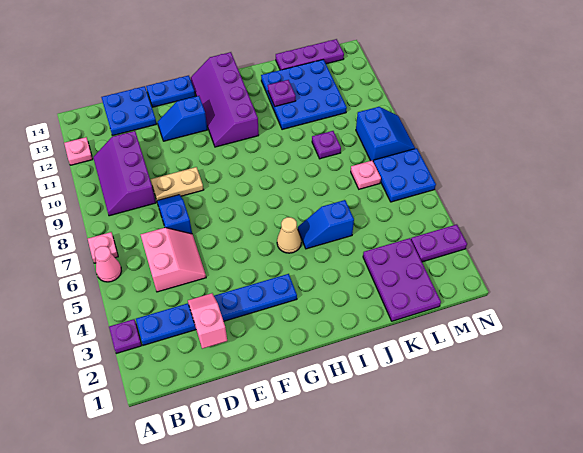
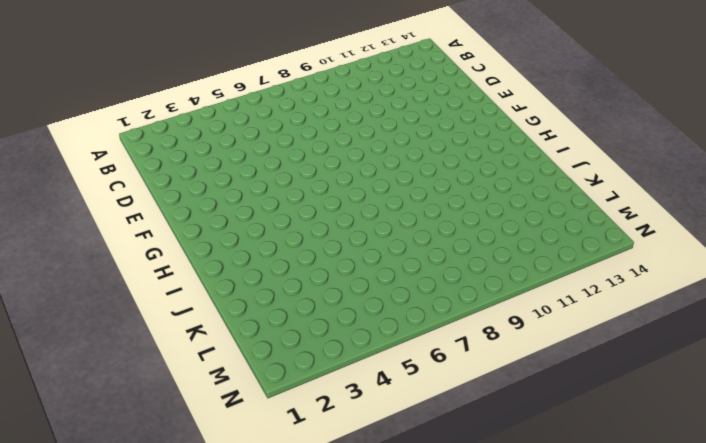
none -> purple plate A3 level 1
none -> pink cone A6 level 1
none -> pink plate A7 level 1

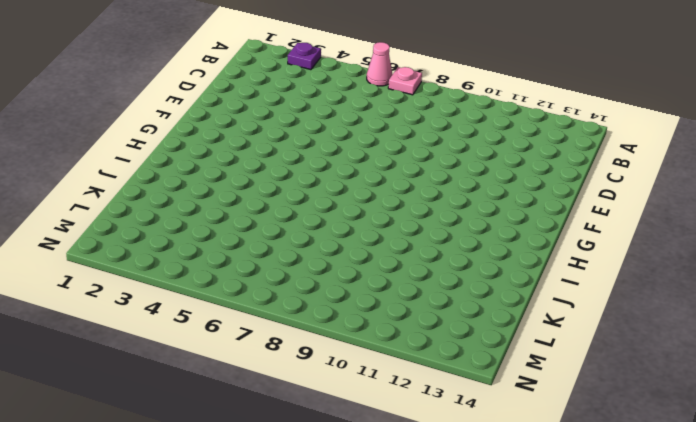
none -> pink plate A12 level 1
none -> blue plate B3:G3 level 1
none -> purple slope B9:C11 level 1 top C

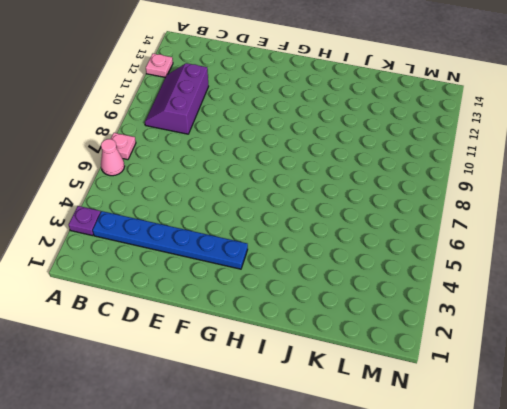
none -> pink slope C5:D6 level 1 top C
none -> blue plate C13:D14 level 1
none -> blue slope D7:D8 level 1 top 7

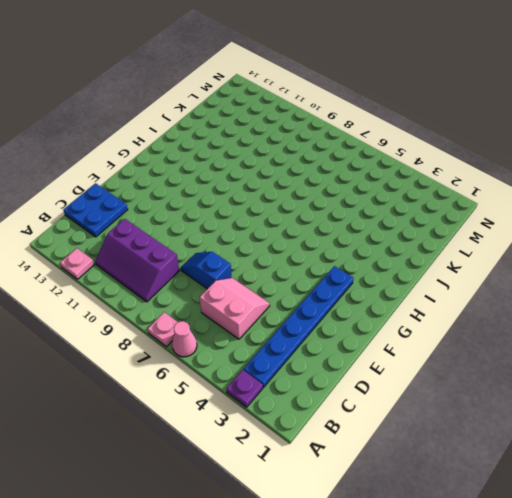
none -> tan plate D9:E9 level 1
none -> blue slope E12:F12 level 1 top F
none -> blue plate E14:F14 level 1

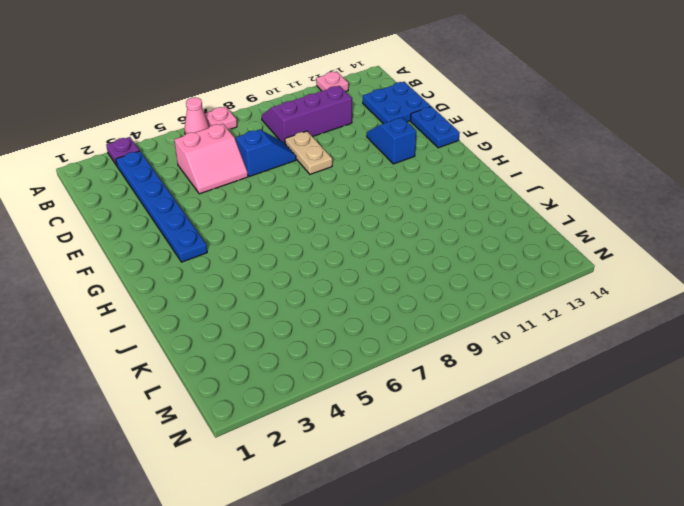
none -> purple slope G11:H14 level 1 top H
none -> tan cone H5 level 1
none -> blue slope I5:J5 level 1 top J

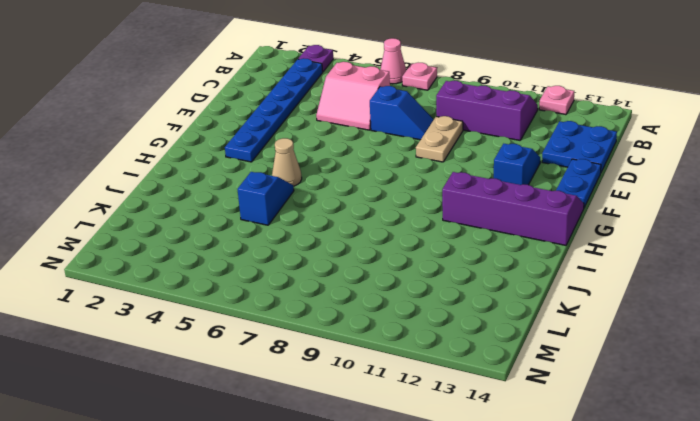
none -> blue plate J11:L13 level 1
none -> purple plate K1:L3 level 1
none -> purple plate K9 level 1

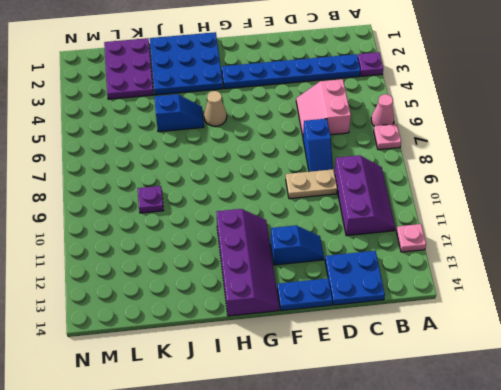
blue plate H1:J3 level 1 -> blue plate J11:L13 level 1
none -> purple plate K14:M14 level 1
none -> pink plate L7 level 1
none -> purple plate M3:N3 level 1

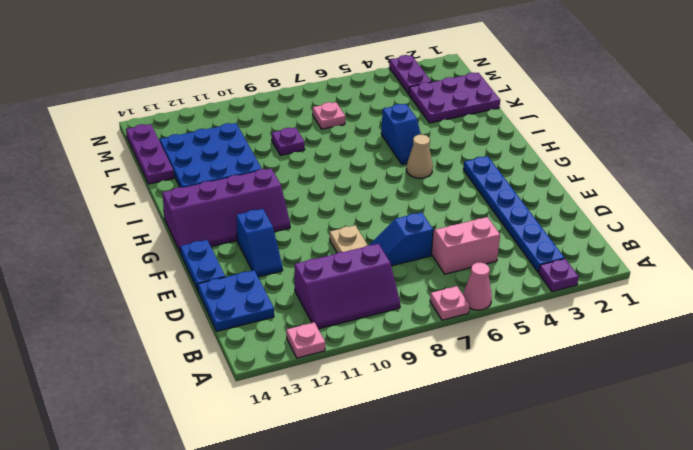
none -> blue plate M6:N7 level 1
none -> blue slope M8:N9 level 1 top M
none -> pink slope D2:D3 level 2 top 2

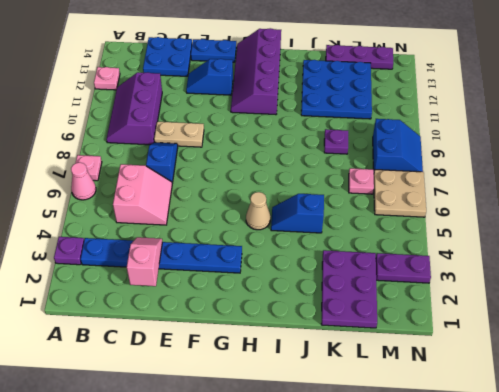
tan plate M6:N7 level 1 -> blue plate M6:N7 level 1
none -> purple plate J12 level 2

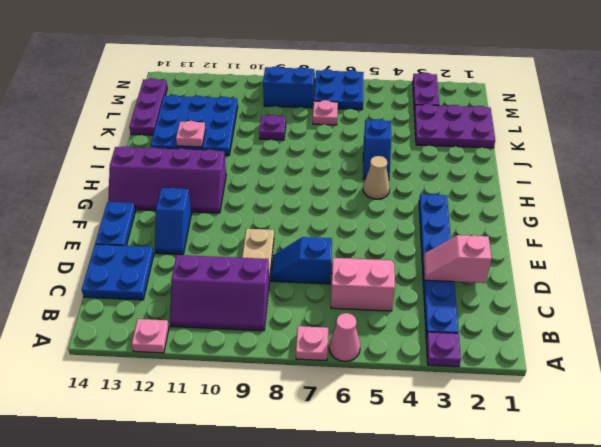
pink plate J12 level 2 -> purple plate J12 level 2

